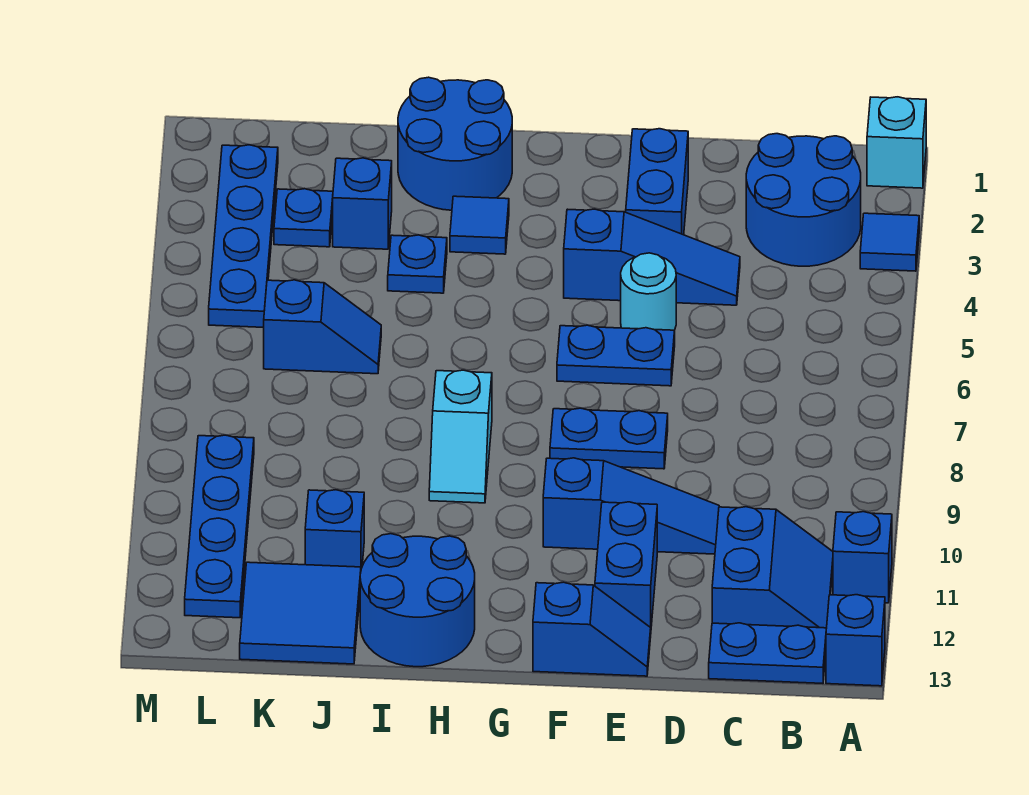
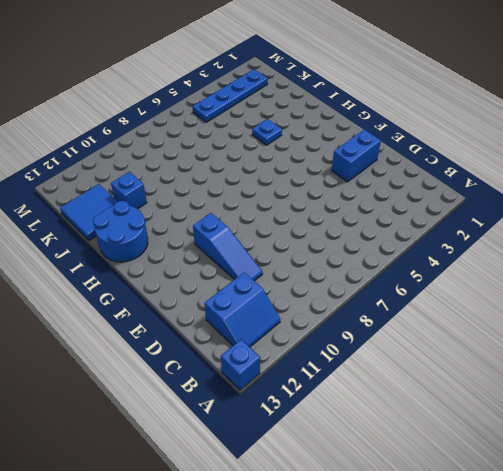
none -> cyan brick A1 level 1
none -> blue tile A3 level 1
none -> blue brick A11 level 1

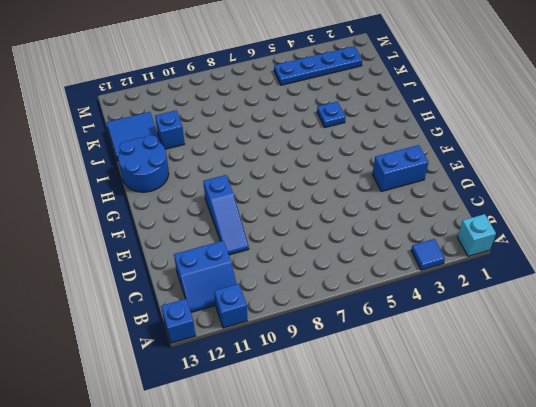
none -> blue round brick B2:C3 level 1
none -> blue plate B13:C13 level 1
none -> blue slope D4:F4 level 1 top F

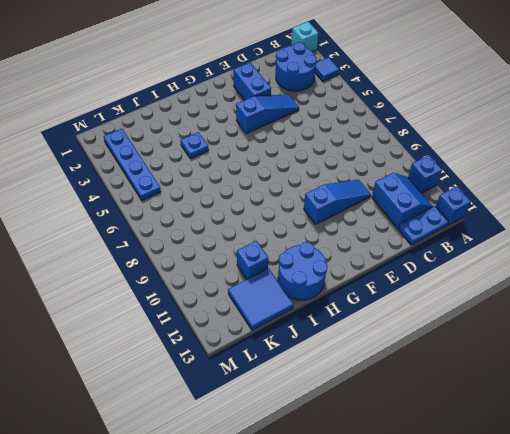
none -> cyan round brick E5 level 1
none -> blue plate E6:F6 level 1
none -> blue plate E8:F8 level 1

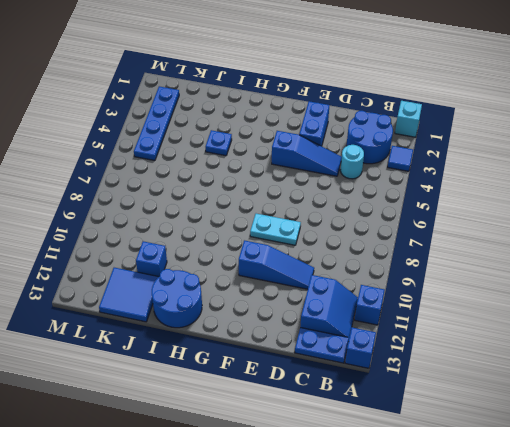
cyan round brick C4 level 1 -> cyan round brick E5 level 1
cyan plate E8:F8 level 1 -> blue plate E8:F8 level 1
none -> blue plate E6:F6 level 1
none -> blue brick E11:E12 level 1
none -> blue slope E13:F13 level 1 top F

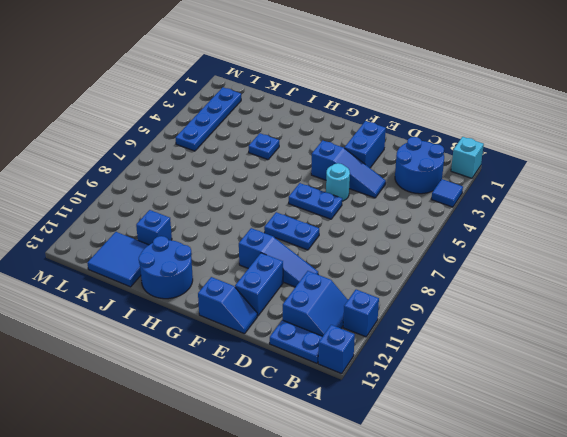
none -> blue round brick H1:I2 level 1
none -> blue tile H3 level 1
none -> cyan slope H8:H9 level 1 top 8

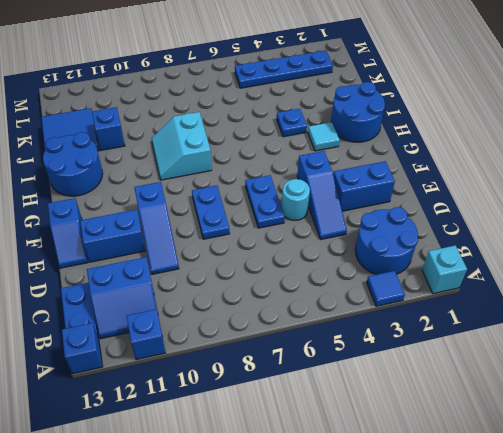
cyan tile H3 level 1 -> blue tile H3 level 1
cyan slope H8:I9 level 1 top 8 -> cyan slope H8:H9 level 1 top 8
none -> blue brick J3 level 1
none -> blue slope J6:K6 level 1 top K
none -> blue plate K3 level 1

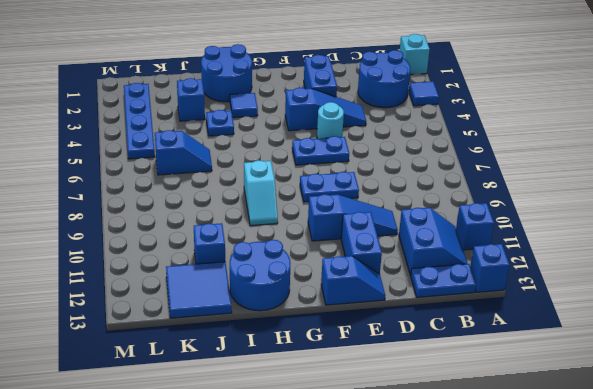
none -> blue plate K3 level 1
none -> blue plate L9:L12 level 1

